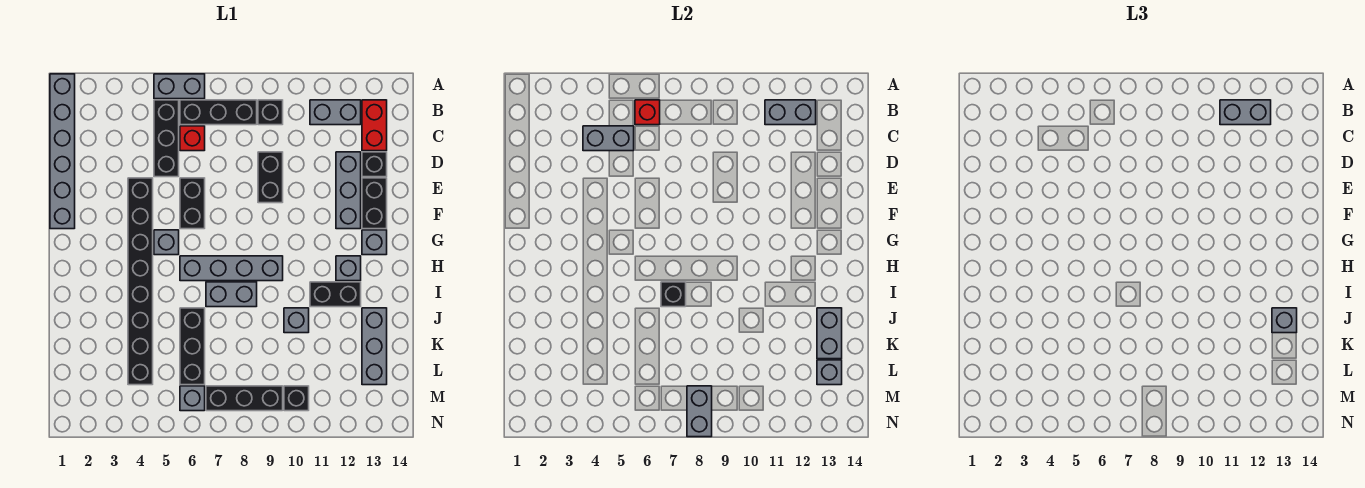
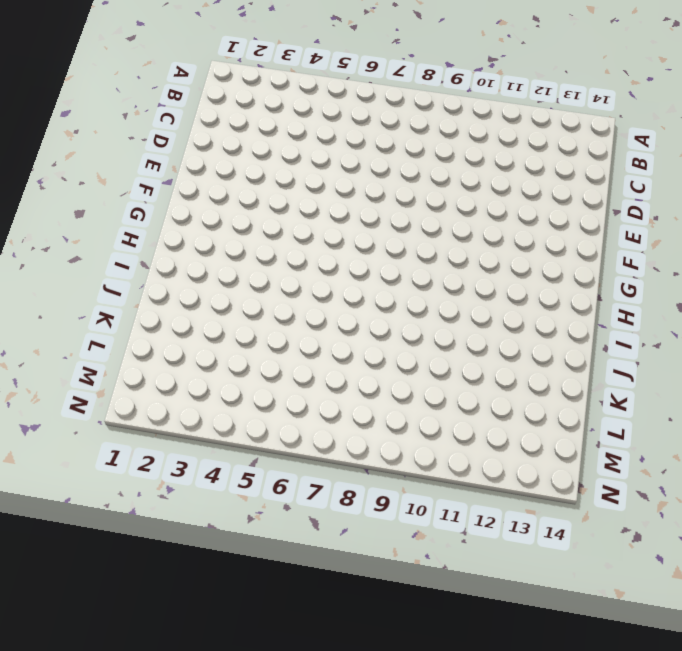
none -> grey brick A1:F1 level 1
none -> grey brick A5:A6 level 1
none -> black brick B5:D5 level 1
none -> black brick B6:B8 level 1

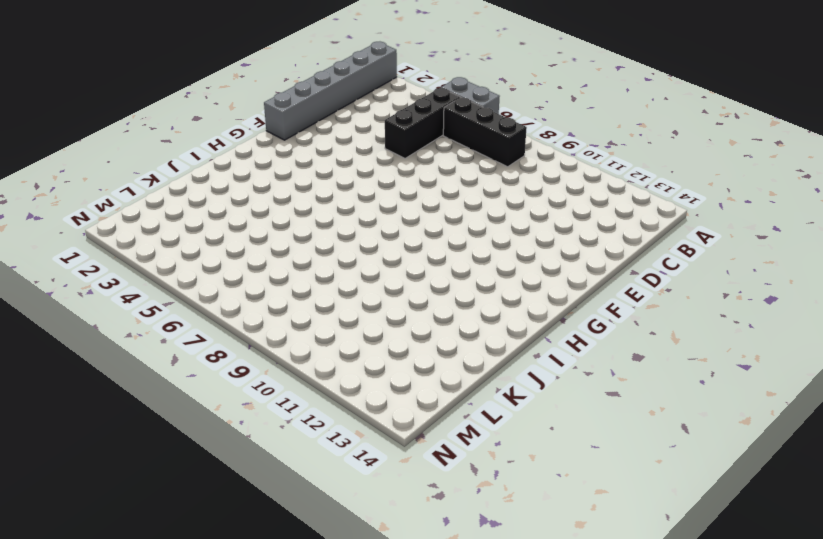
none -> black brick B9 level 1
none -> grey brick B11:B12 level 1
none -> red brick B13:C13 level 1
none -> red brick C6 level 1

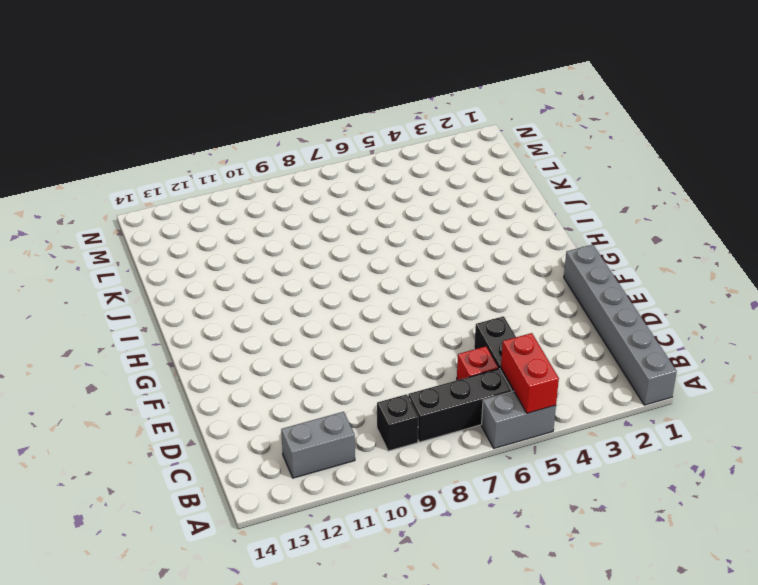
red brick A5:B5 level 2 -> red brick B13:C13 level 1
none -> black brick D9:E9 level 1
none -> grey brick D12:F12 level 1
none -> black brick D13 level 1
none -> black brick E4:L4 level 1

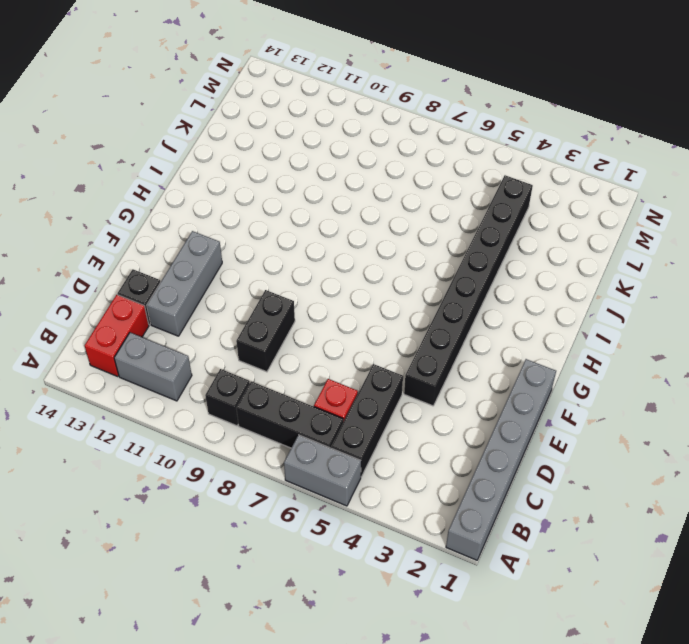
none -> black brick E6:F6 level 1
none -> black brick E13:F13 level 1
none -> grey brick G5 level 1
none -> grey brick G13 level 1

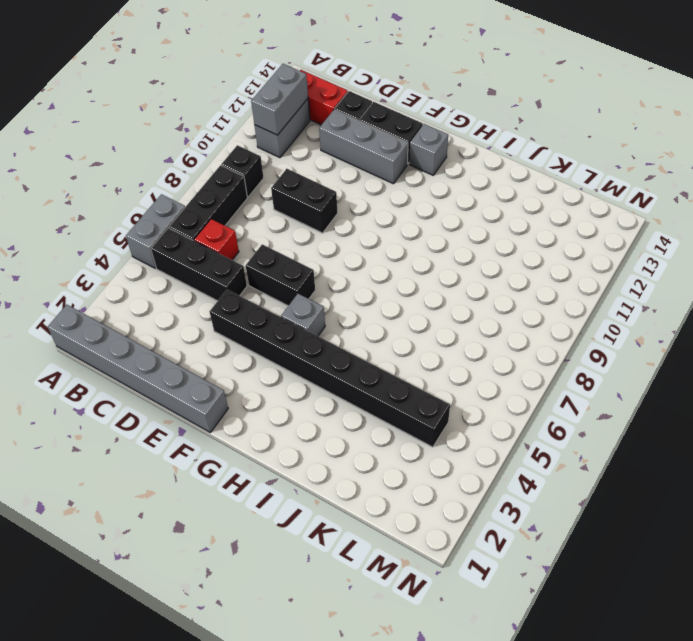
none -> grey brick H6:H9 level 1
none -> grey brick H12 level 1
none -> grey brick I7:I8 level 1
none -> black brick I11:I12 level 1

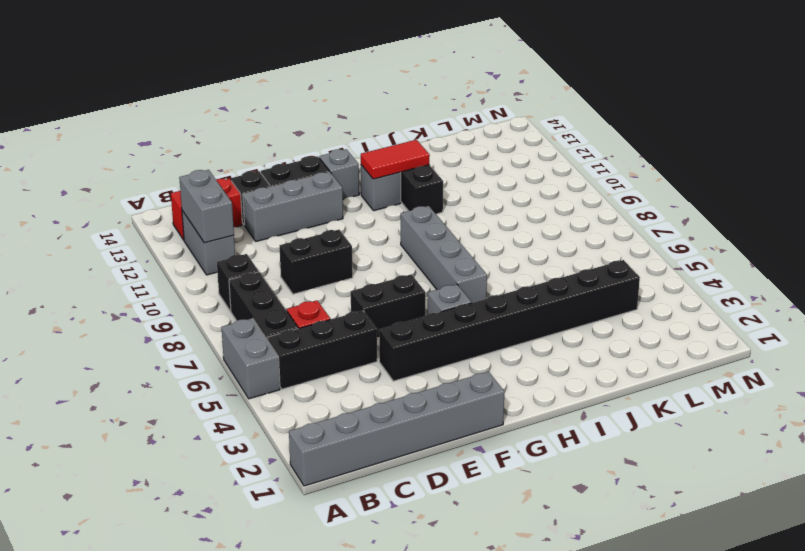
red tile H12:I12 level 2 -> none
none -> grey brick I7:I8 level 1
none -> black brick J6:L6 level 1
none -> grey brick J10 level 1
none -> grey brick J13:L13 level 1

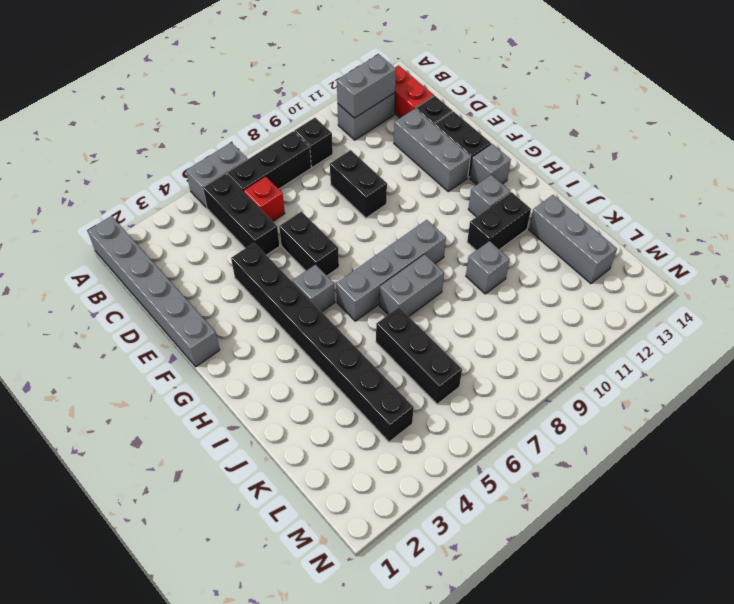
none -> grey brick M6 level 1
none -> black brick M7:M9 level 1
none -> black brick M10 level 1
none -> red brick B6 level 2

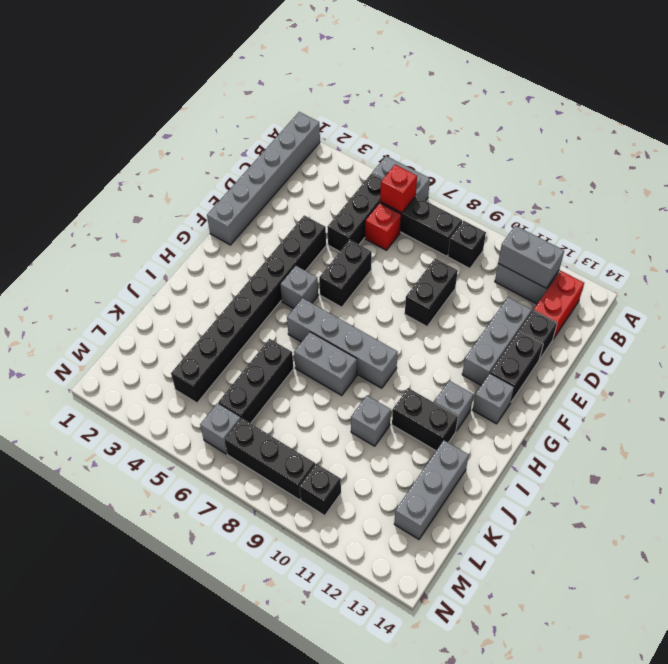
none -> grey brick C4:C5 level 2
none -> black brick I7 level 2
none -> grey brick J13:K13 level 2
none -> grey brick L13 level 2

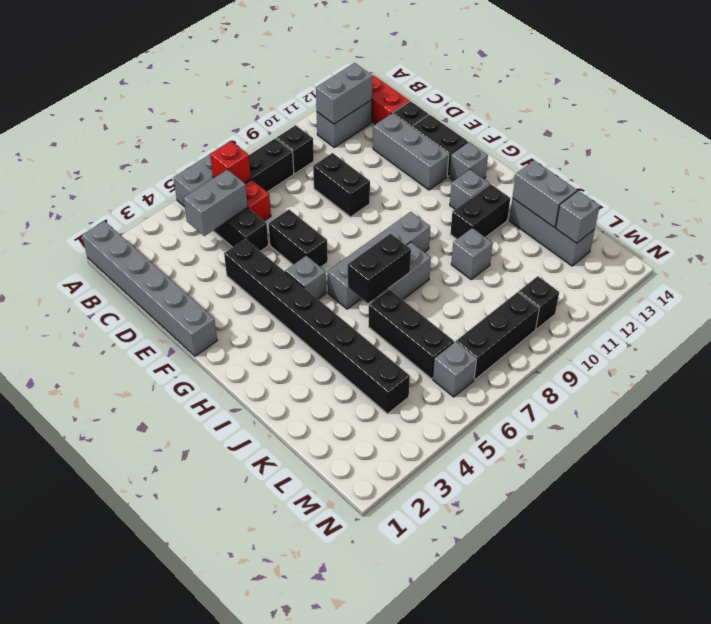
black brick I6:I7 level 2 -> black brick I7 level 2
none -> grey brick M8:N8 level 2
none -> grey brick B11:B12 level 3
none -> grey brick J13 level 3

